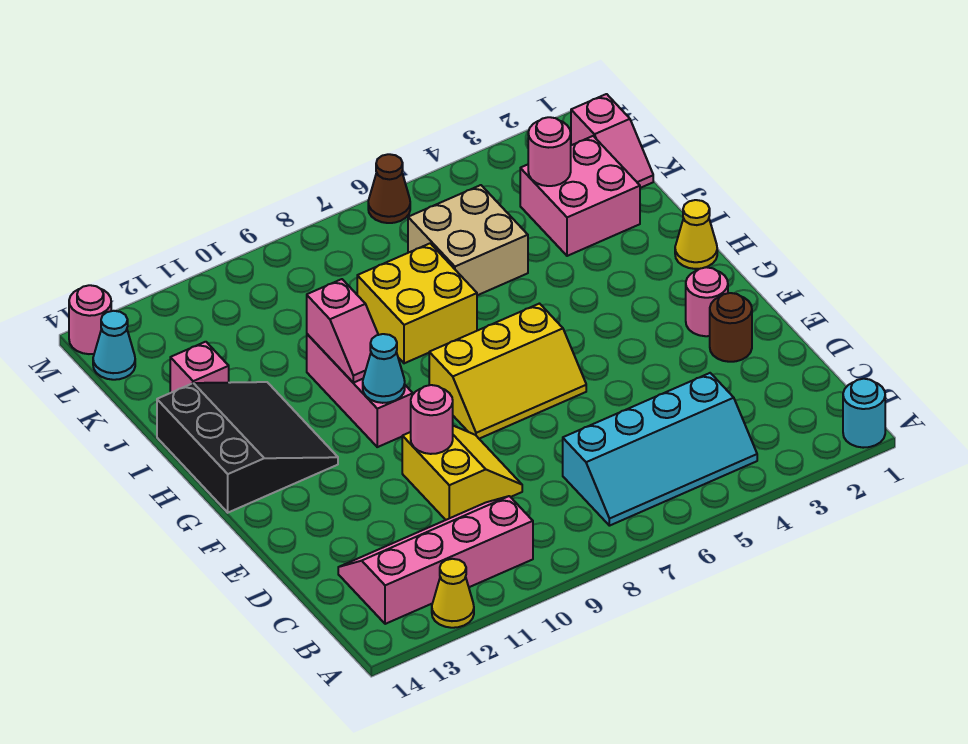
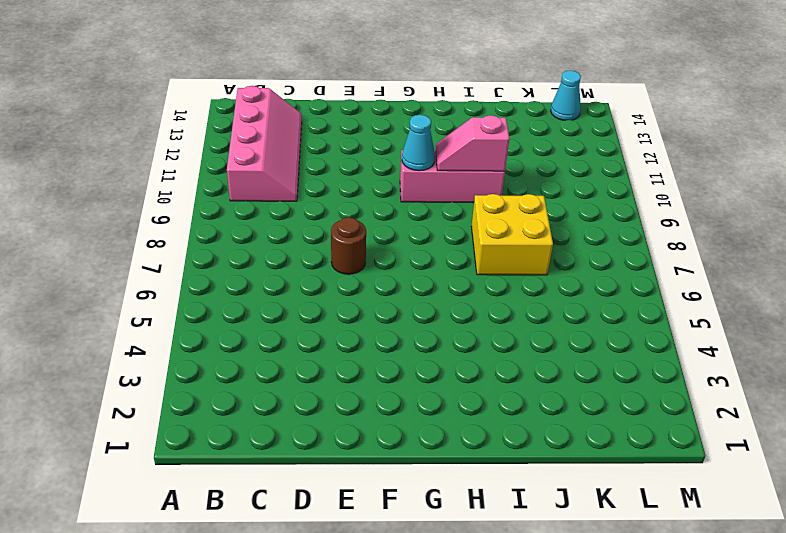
brown round brick E7 level 1 -> brown round brick E2 level 1
none -> cyan round brick A1 level 1
none -> yellow cone A12 level 1
none -> cyan slope B4:C7 level 1 top C

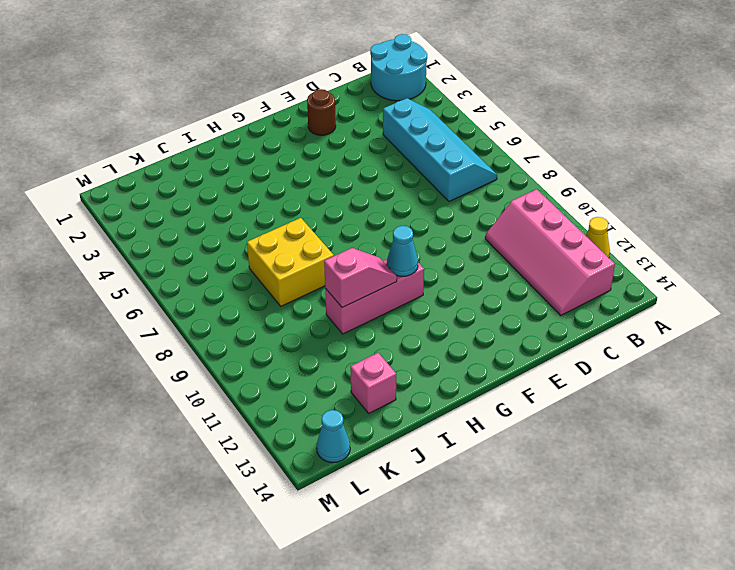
cyan round brick A1:B2 level 1 -> cyan round brick A1 level 1
none -> yellow slope D9:E10 level 1 top 10
none -> pink round brick F2 level 1
none -> yellow slope F6:G8 level 1 top G

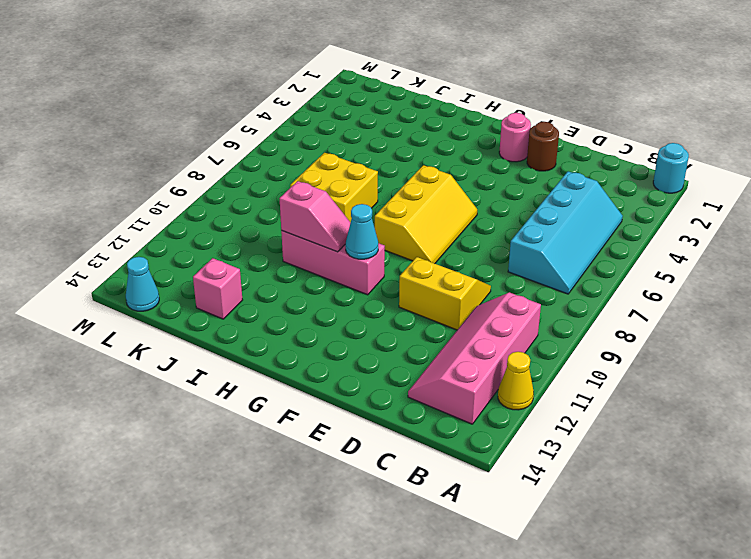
none -> black slope G12:I14 level 1 top 14
none -> yellow cone H1 level 1
none -> pink brick J2:K3 level 1

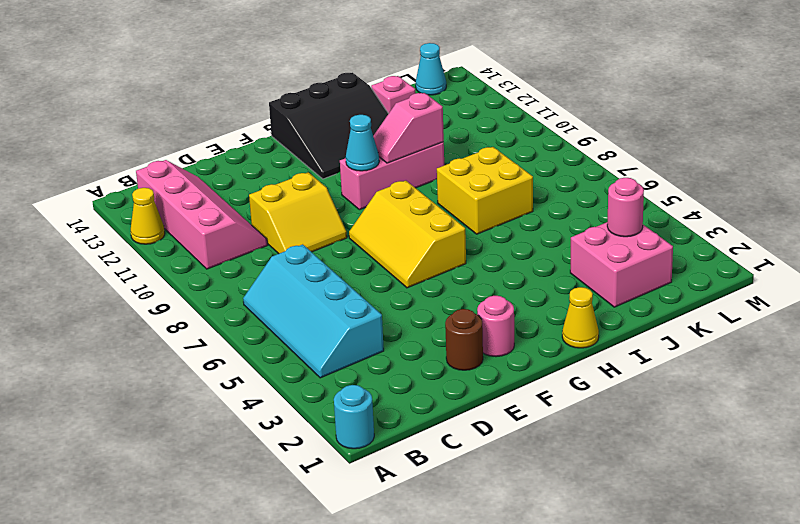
none -> tan brick J5:K6 level 1
none -> pink slope K1:L1 level 1 top L
none -> brown cone M6 level 1

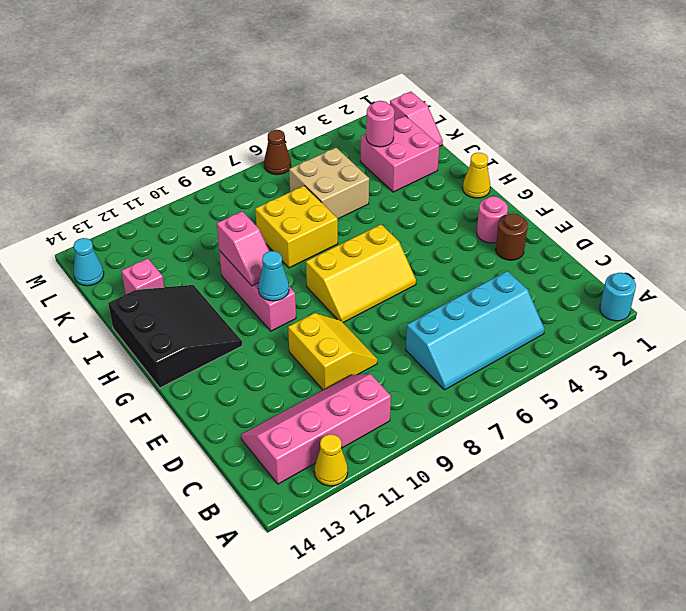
none -> pink round brick M14 level 1
none -> pink round brick E10 level 2

